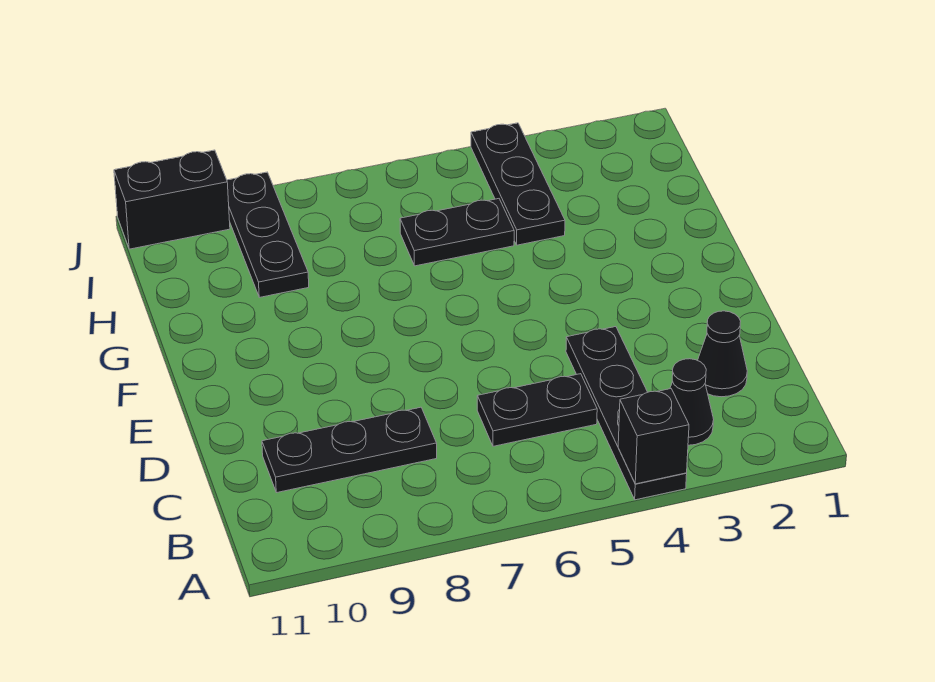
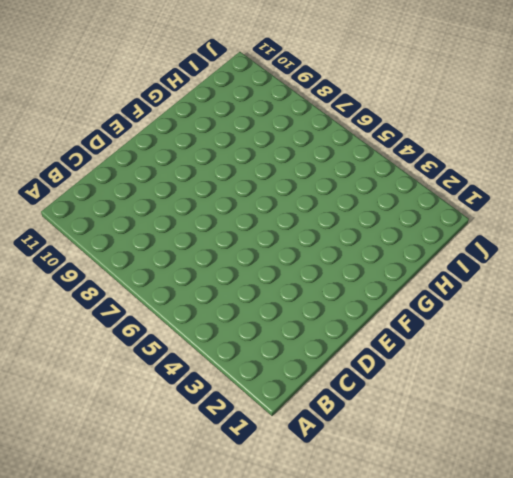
none -> black plate A4:D4 level 1
none -> black cone B3 level 1

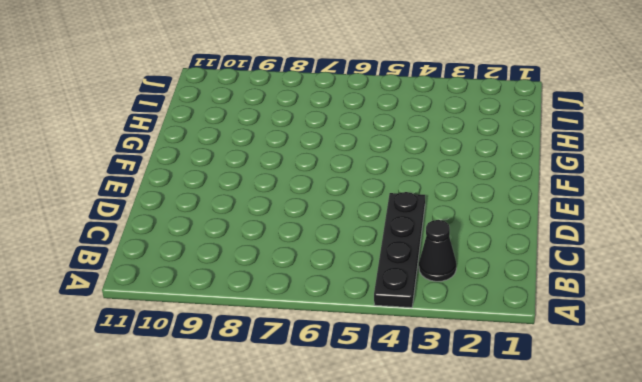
none -> black cone C2 level 1
none -> black plate C5:C6 level 1

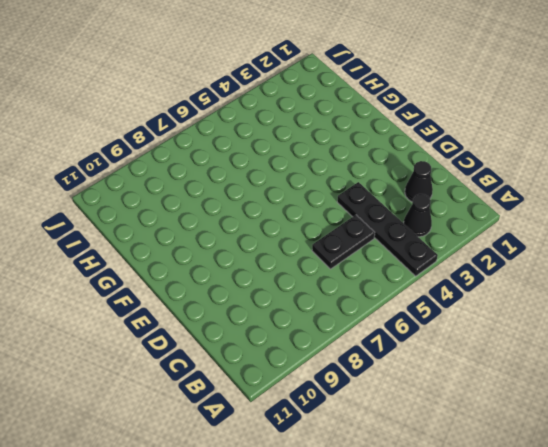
none -> black plate C8:C10 level 1
none -> black plate H4:J4 level 1

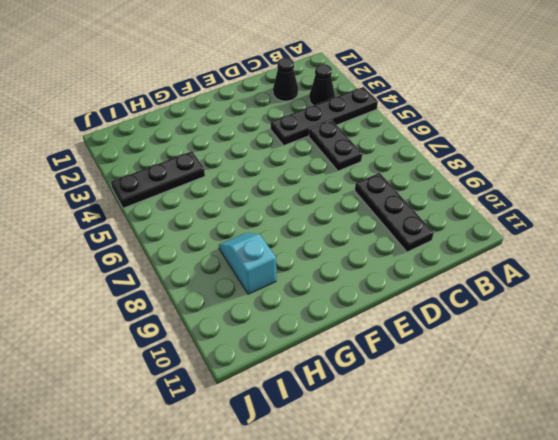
cyan slope H8:H9 level 1 top 9 -> black plate H9:J9 level 1
none -> black plate H5:H6 level 1
none -> black brick J10:J11 level 1

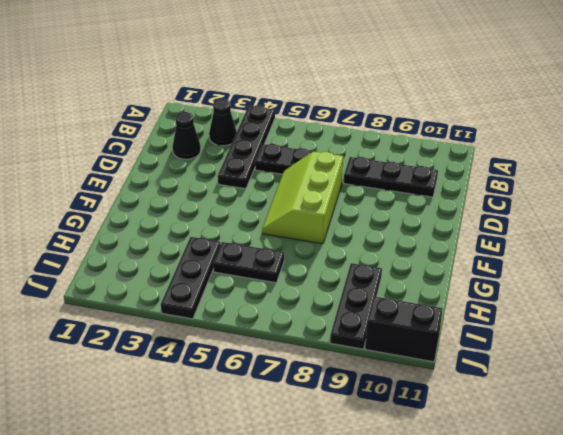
lime slope D6:F7 level 1 top 7 -> none
none -> black brick A4 level 2

